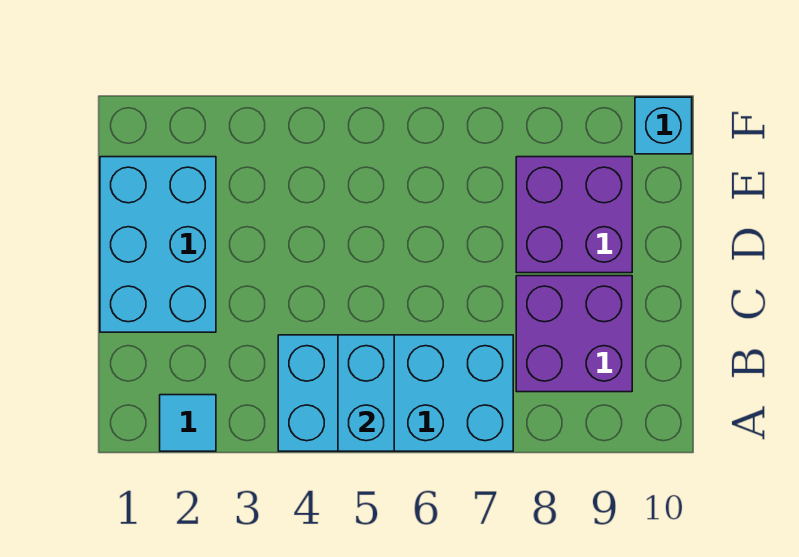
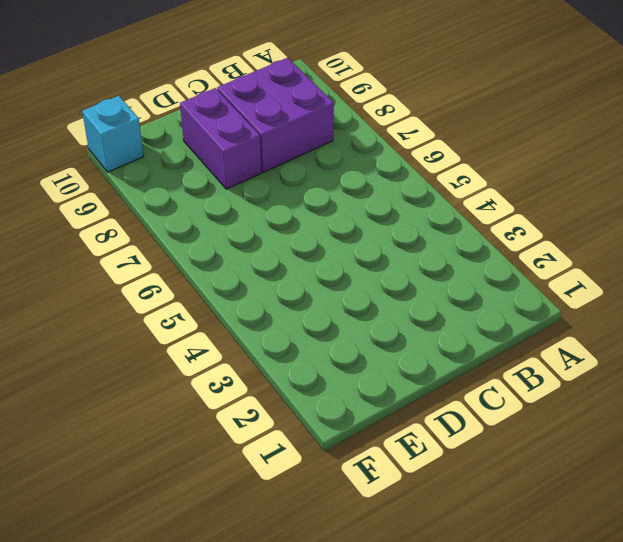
purple brick D8:D9 level 1 -> purple brick D8:E9 level 1
none -> cyan tile A2 level 1
none -> cyan brick A4:B7 level 1

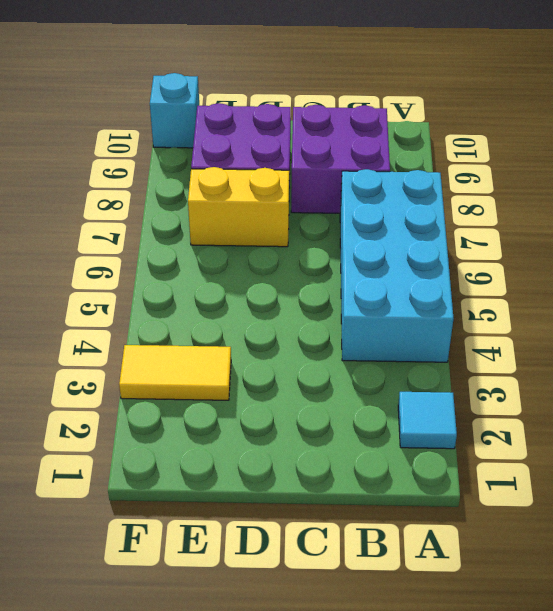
yellow brick D7:E7 level 1 -> none
yellow tile E3:F3 level 1 -> none
none -> cyan brick C1:E2 level 1
none -> cyan brick A5:B5 level 2

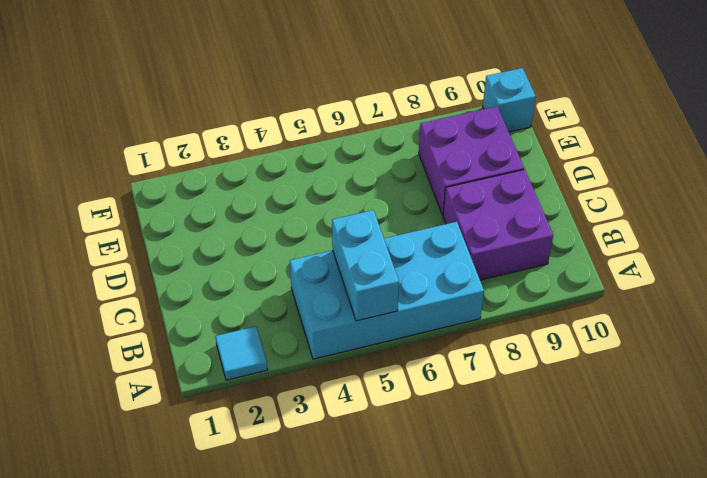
none -> cyan brick C1:E2 level 1

